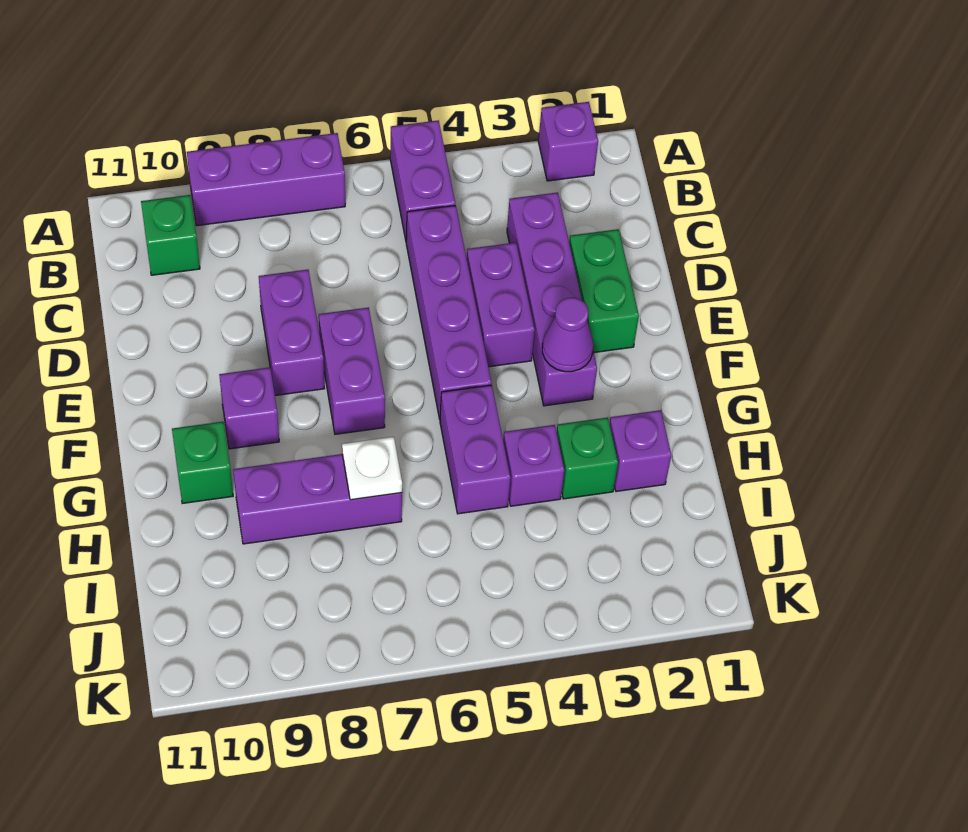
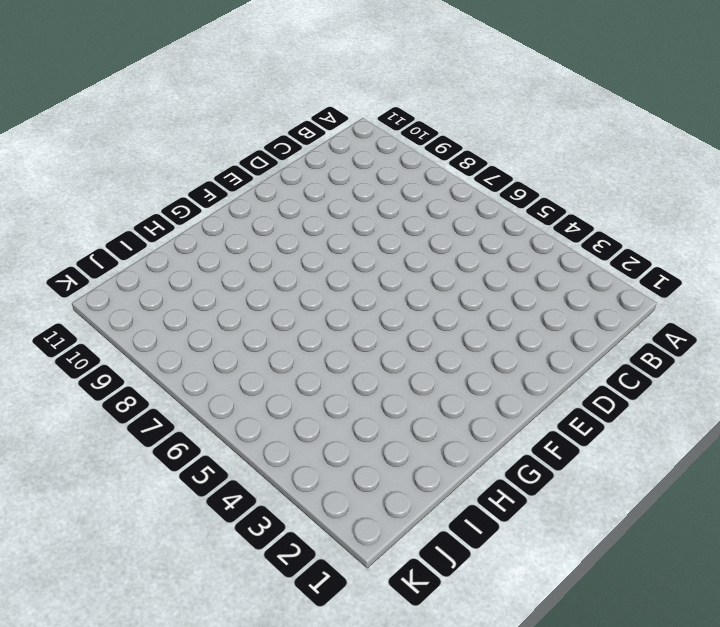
none -> purple brick A2 level 1
none -> purple brick A5:B5 level 1
none -> purple brick A7:A9 level 1

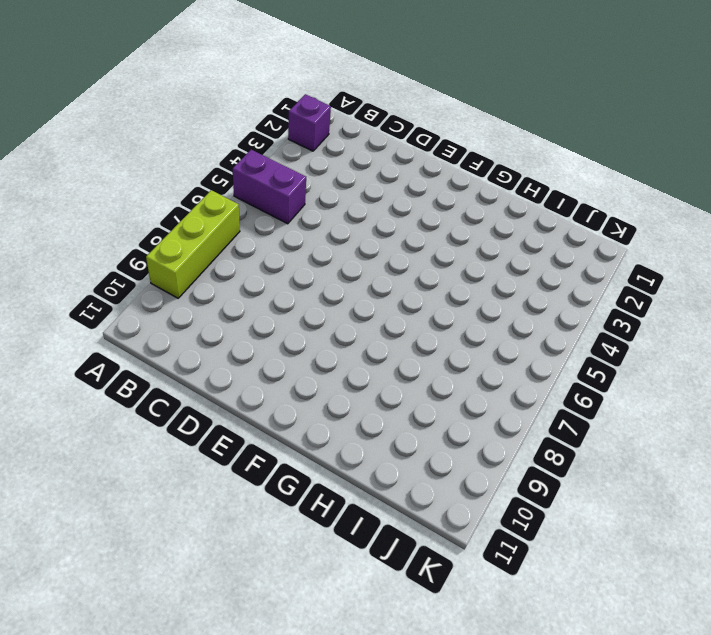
lime brick A7:A9 level 1 -> purple brick A7:A9 level 1
none -> green brick B10 level 1
none -> purple brick C3:F3 level 1
none -> purple brick C5:F5 level 1

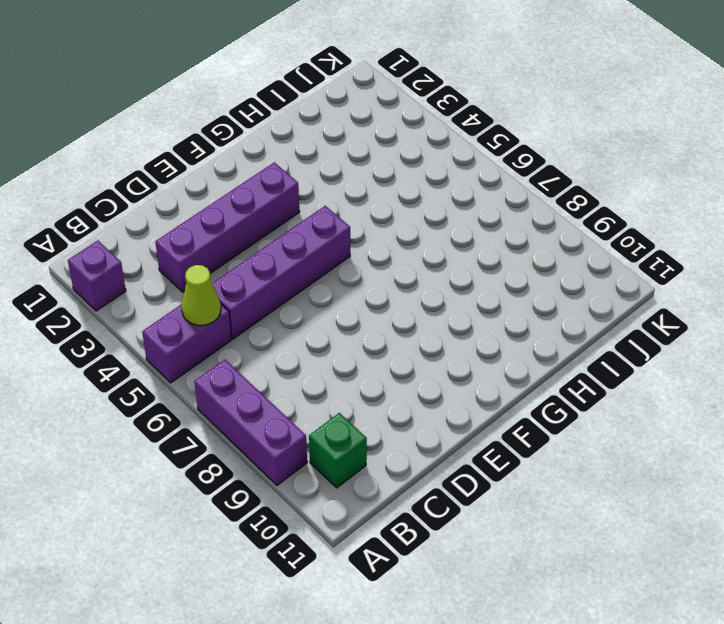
lime cone B5 level 2 -> none
none -> green brick D2:E2 level 1
none -> purple brick D4:E4 level 1
none -> purple brick D8:E8 level 1

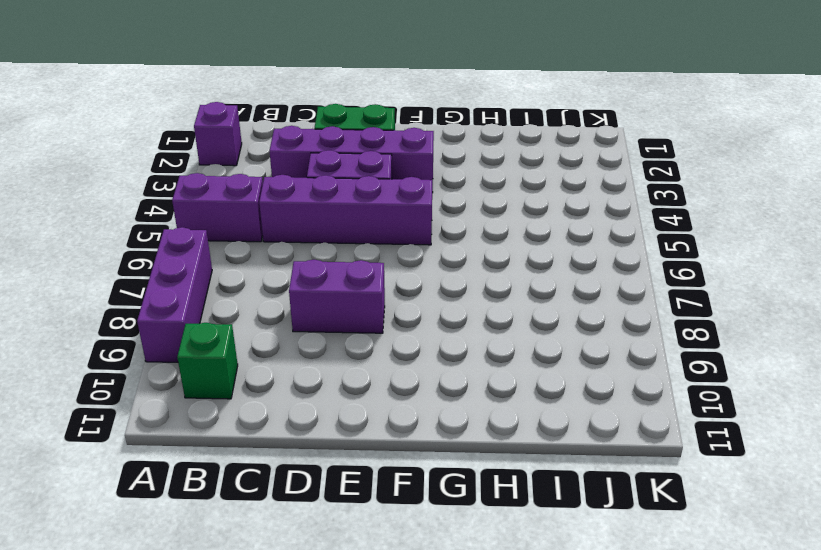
none -> purple brick E7:F7 level 1
none -> purple brick F9 level 1
none -> purple brick G5:H5 level 1

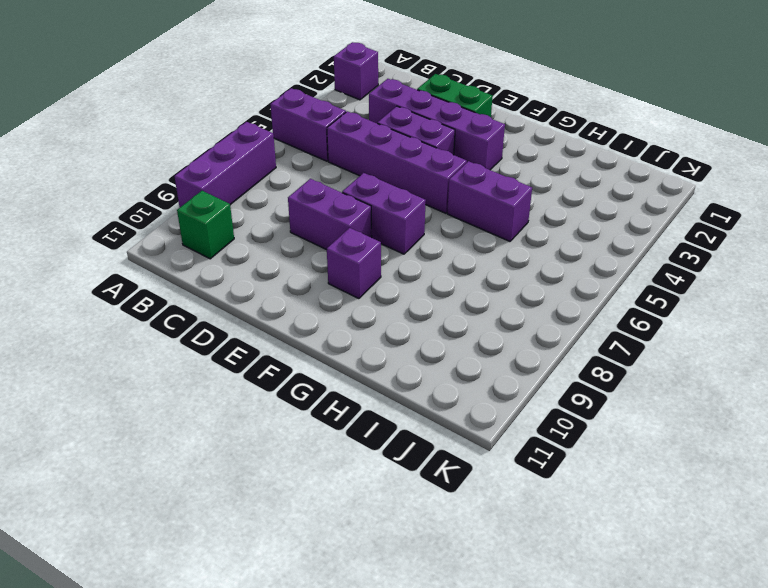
none -> green brick G10 level 1
none -> purple brick H2 level 1
none -> green brick H3 level 1

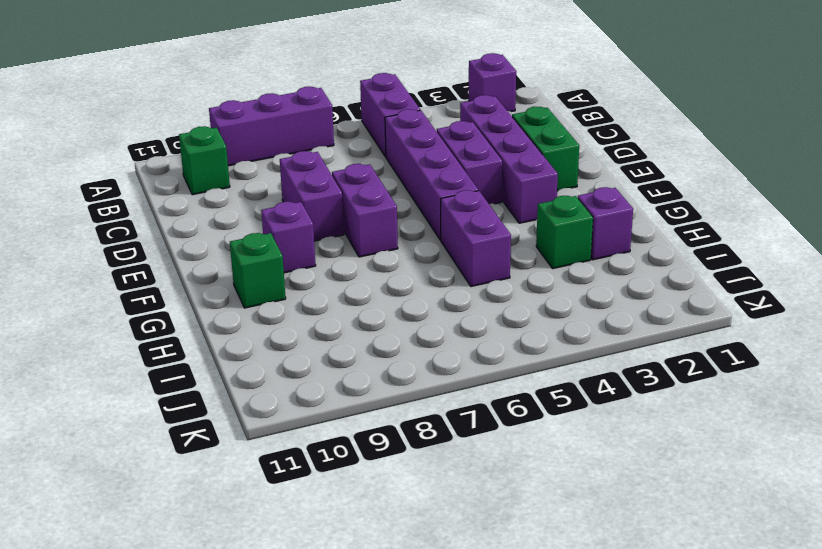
none -> purple brick H4 level 1
none -> purple brick H7:H9 level 1
none -> purple cone F3 level 2

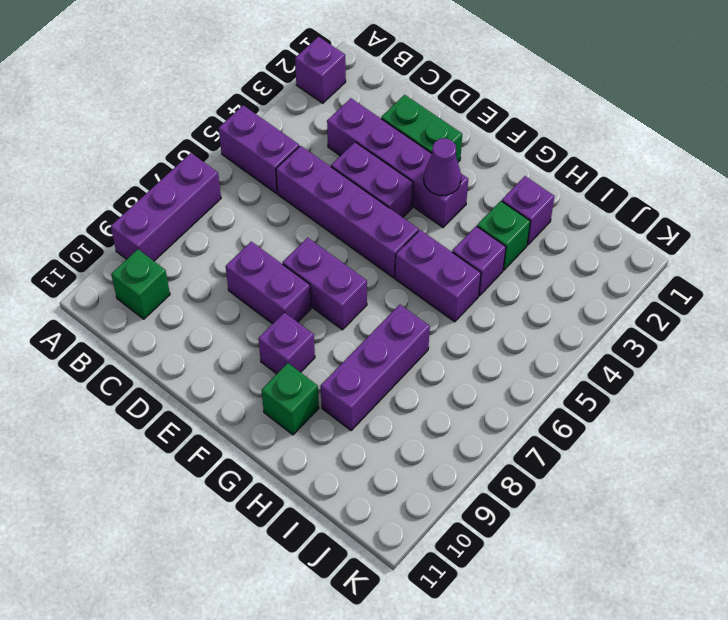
none -> white plate H7 level 2

